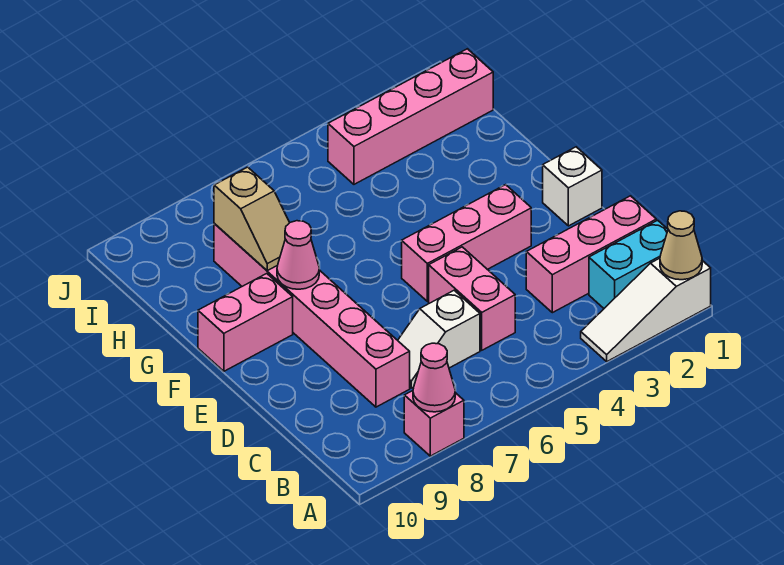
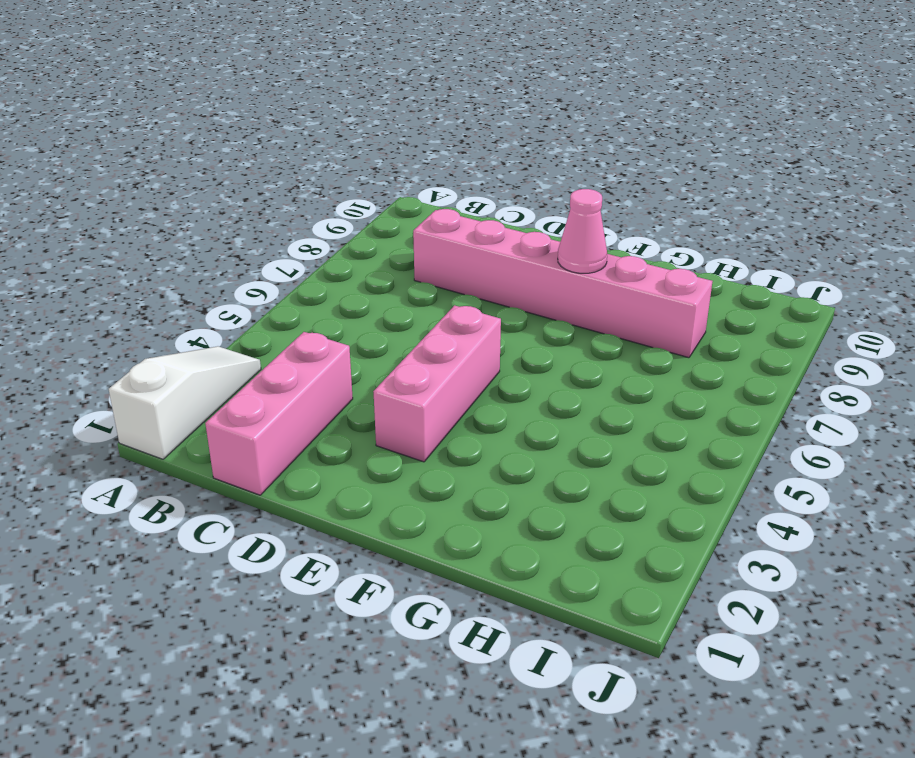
none -> pink brick A8 level 1
none -> cyan brick B1:B2 level 1
none -> pink brick C5:D5 level 1

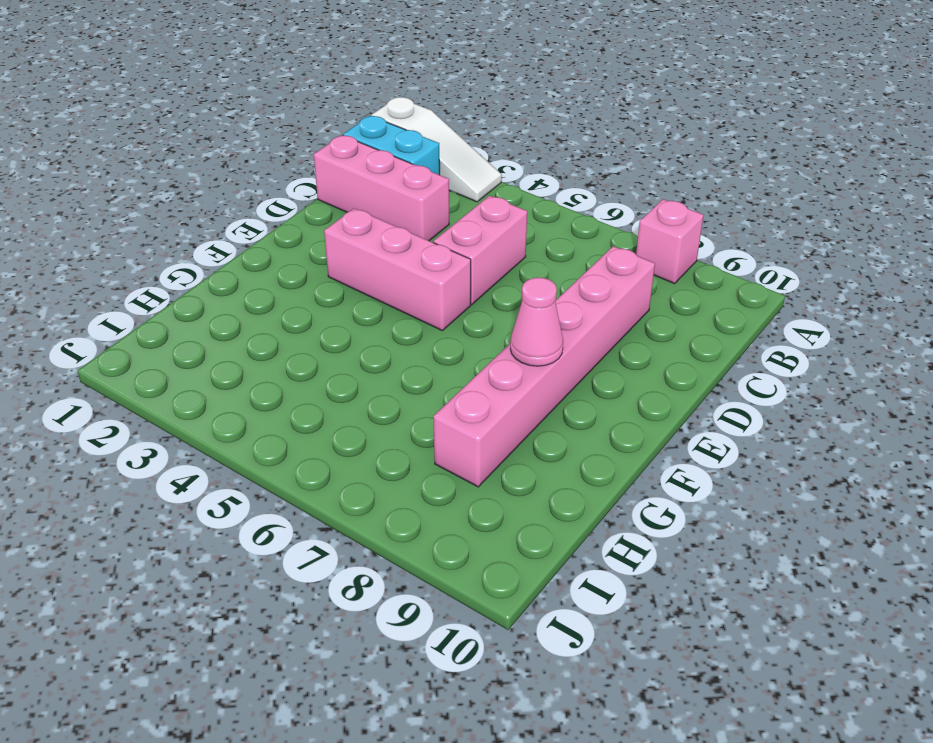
none -> white slope C6:C7 level 1 top 6
none -> white brick E1 level 1
none -> pink brick F9:F10 level 1

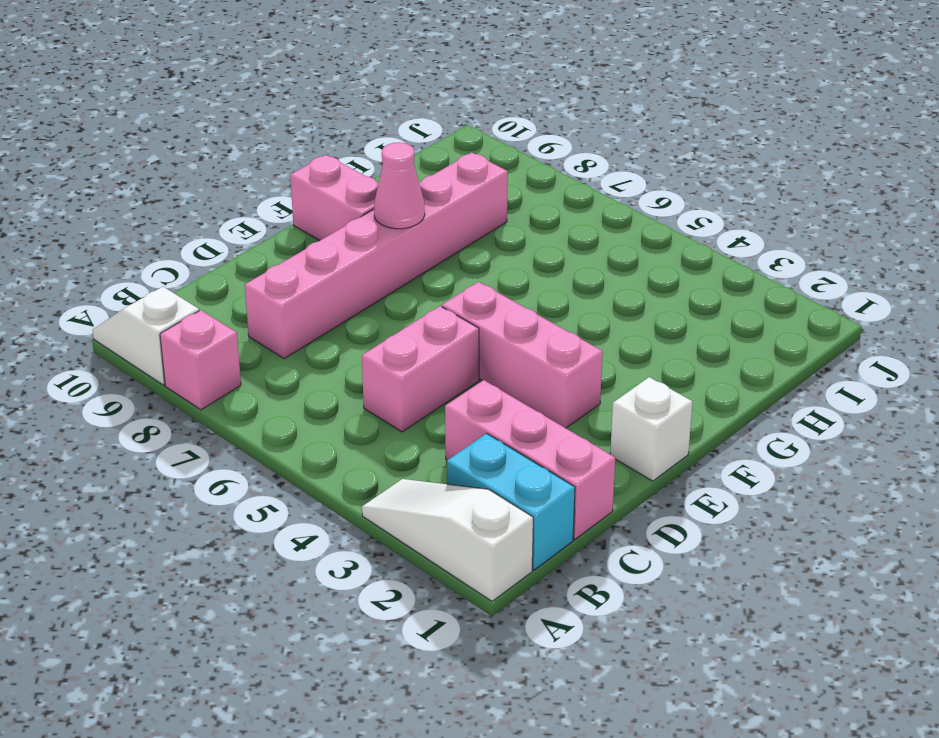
white slope A9:A10 level 1 top 9 -> white slope C6:C7 level 1 top 6
none -> pink brick I1:I4 level 1
none -> tan cone A1 level 2
none -> pink cone A8 level 2

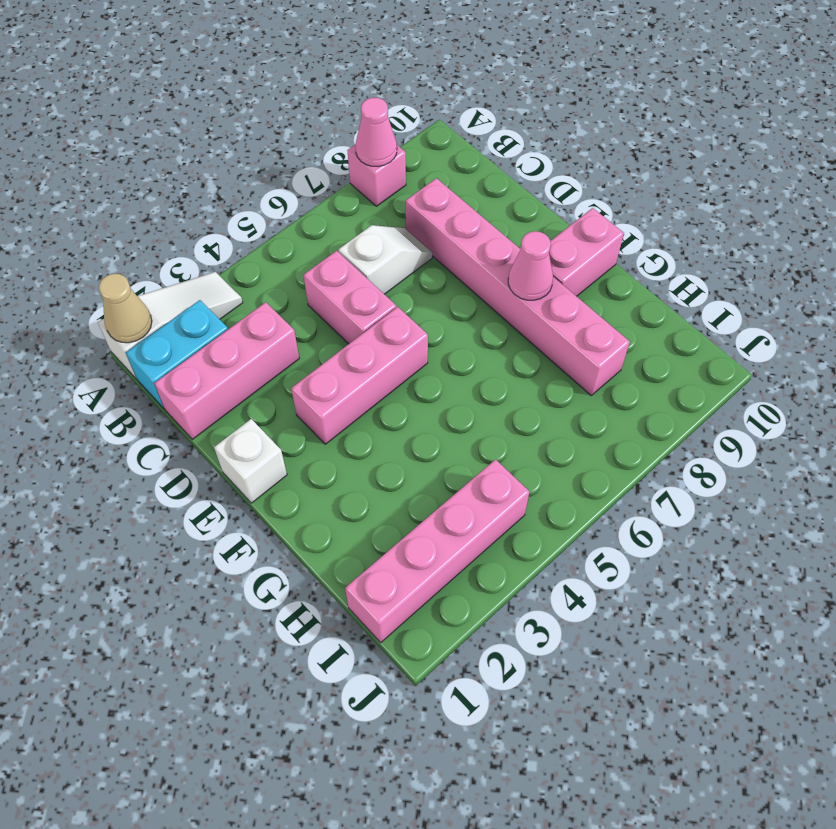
none -> tan slope G8:H8 level 2 top H

